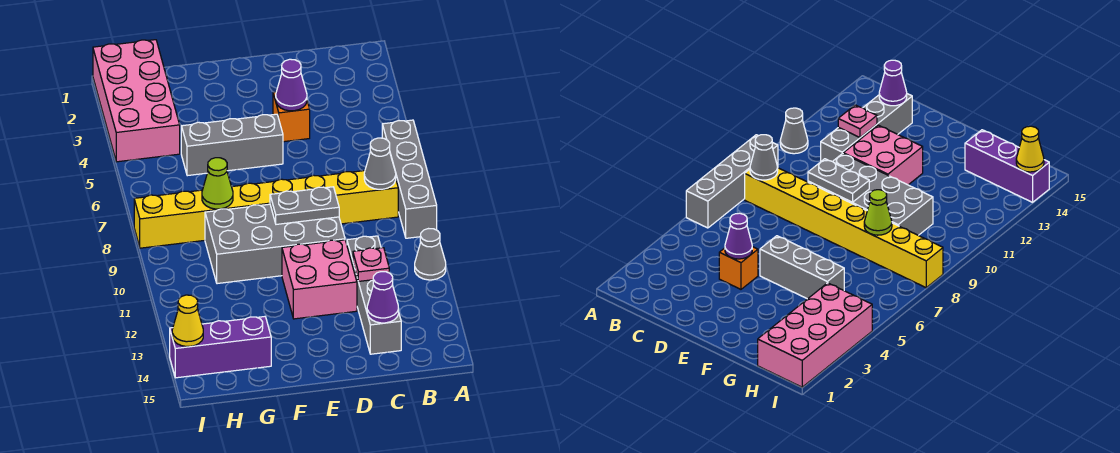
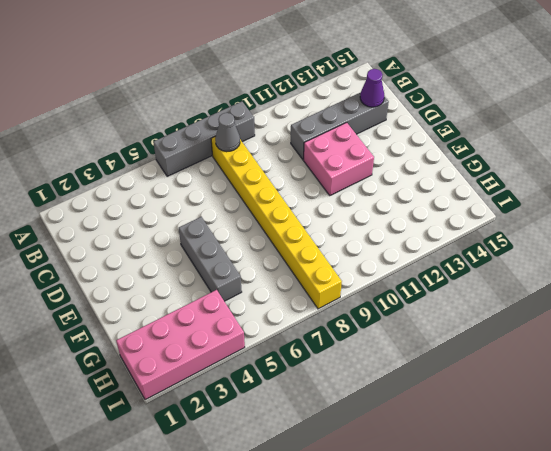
none -> grey cone A11 level 1
none -> orange brick D4 level 1
none -> grey brick D9:G10 level 1

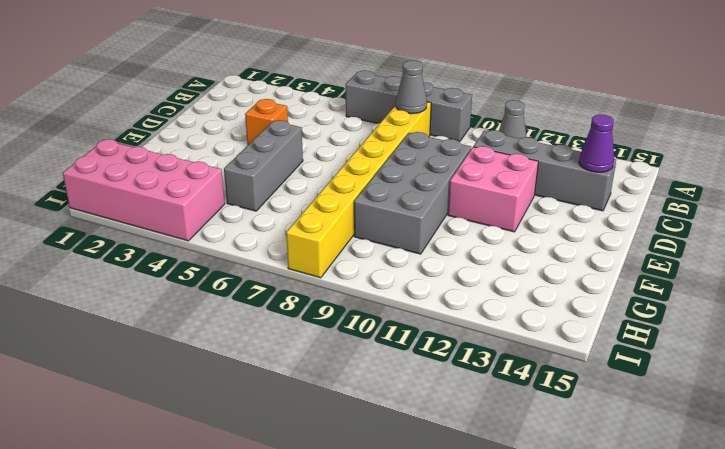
none -> purple brick G14:I14 level 1
none -> pink plate C12 level 2
none -> purple cone D4 level 2

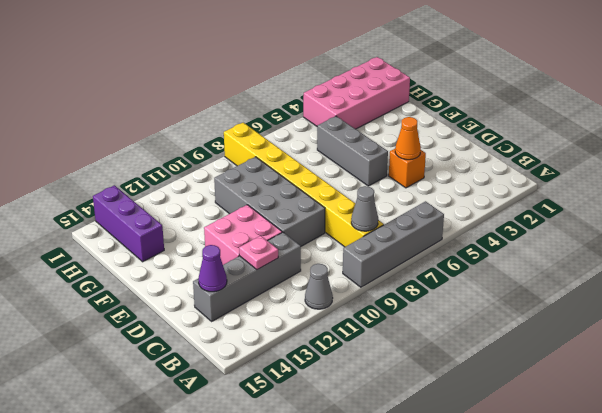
orange cone D4 level 2 -> purple cone D4 level 2
none -> grey plate D9:E9 level 2
none -> lime cone G8 level 2
none -> yellow cone I14 level 2

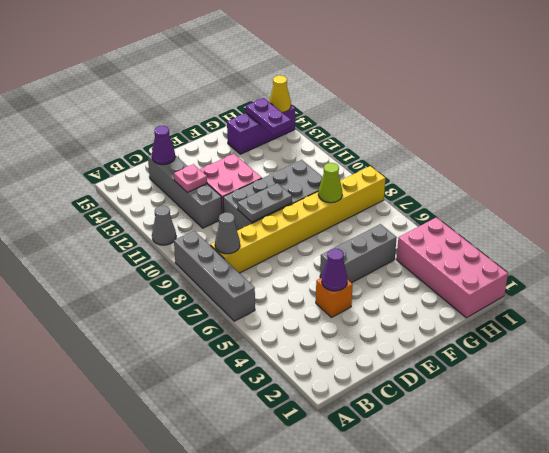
purple plate H13:H14 level 2 -> none

